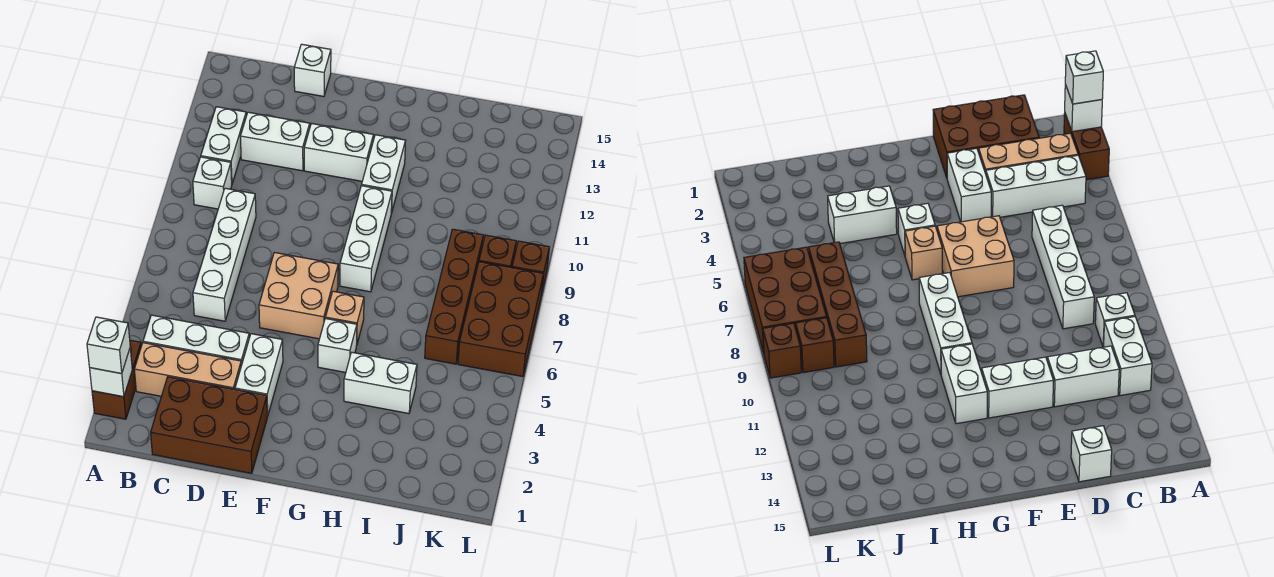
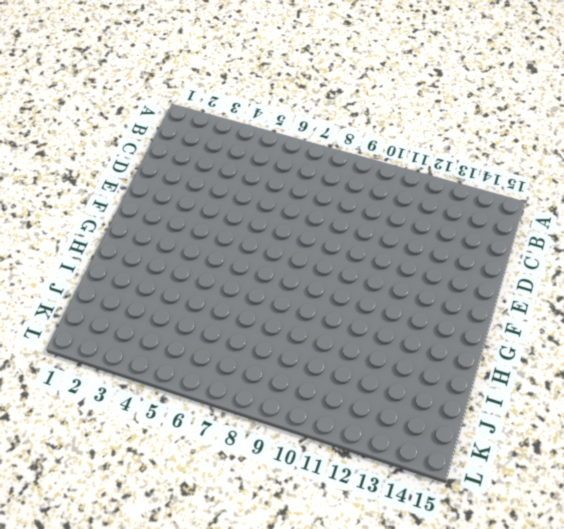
none -> brown brick A2:A3 level 1
none -> tan brick B3:D3 level 1
none -> white brick B4:D4 level 1

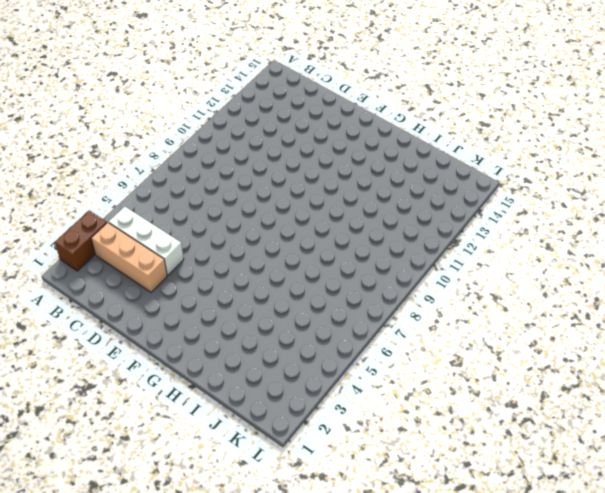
none -> white brick B10 level 1
none -> white brick B11:B12 level 1
none -> brown brick C1:E2 level 1

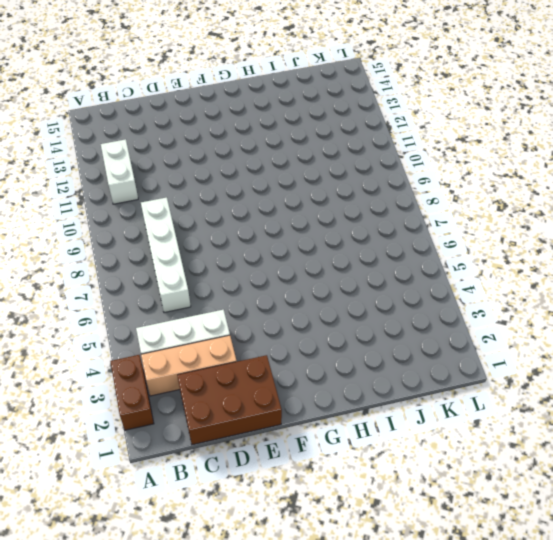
none -> white brick B10 level 1
none -> white brick C12:D12 level 1
none -> white brick D15 level 1

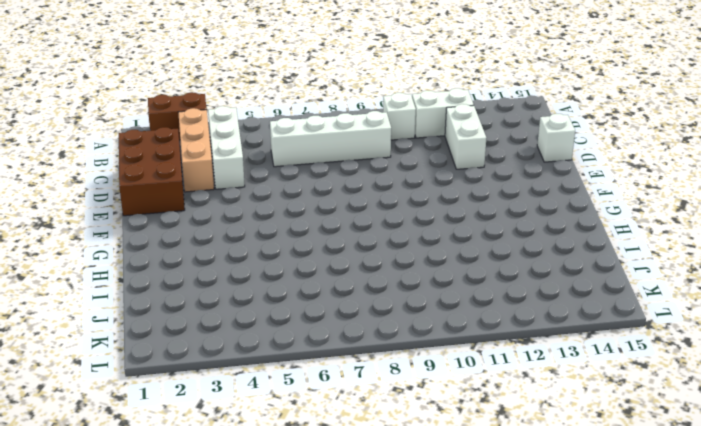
none -> white brick E3:E4 level 1
none -> tan brick E6:F7 level 1
none -> white brick E12:F12 level 1

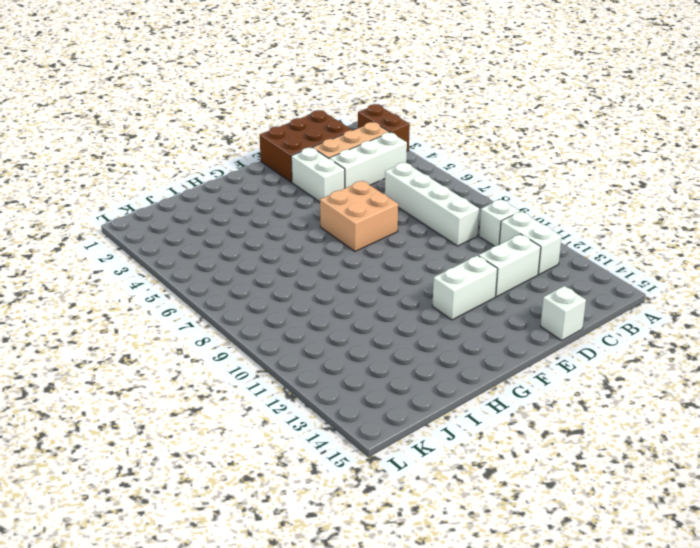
none -> white brick G5 level 1
none -> tan brick G6 level 1
none -> white brick G8:G10 level 1

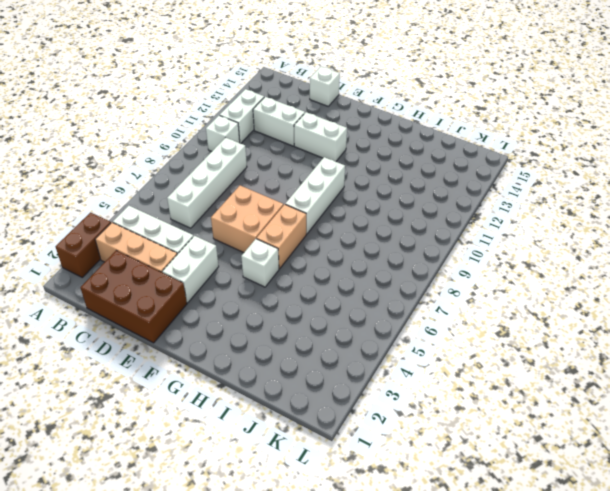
tan brick G6:G7 level 1 -> tan brick G6 level 1
none -> white brick G11:G12 level 1
none -> white brick H4:I4 level 1
none -> brown brick J6:J9 level 1

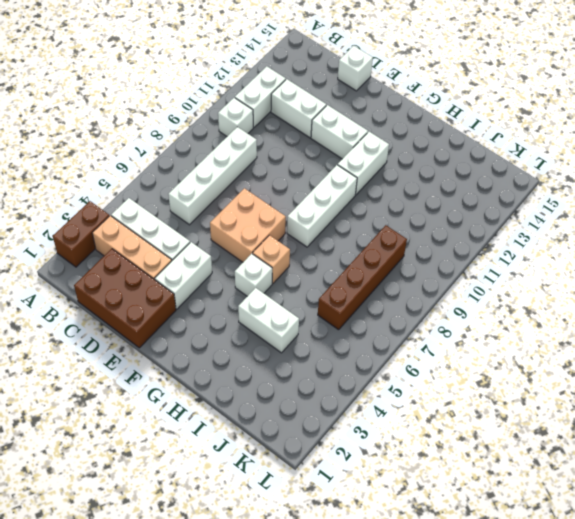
none -> brown brick K6:L8 level 1
none -> brown brick K9 level 1
none -> brown brick L9 level 1

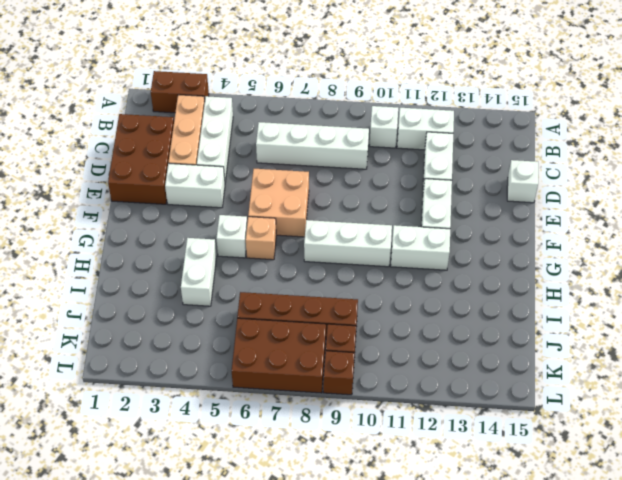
none -> white brick A2 level 2
none -> white brick A2 level 3

